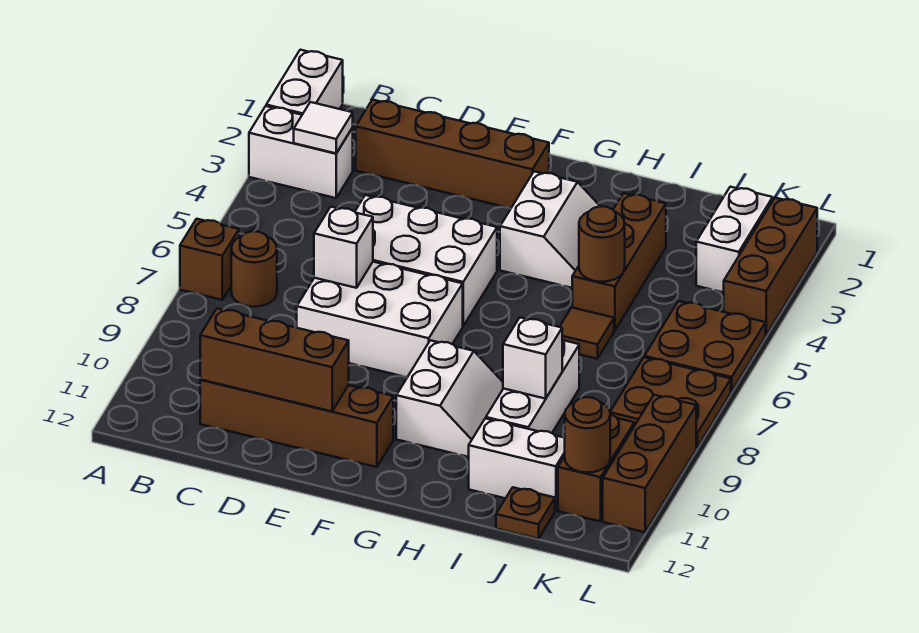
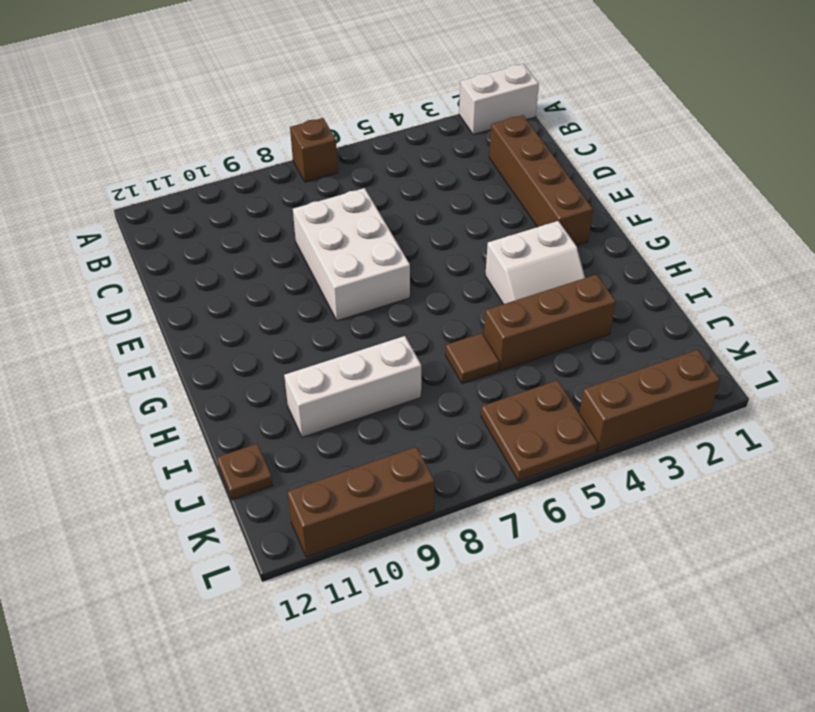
none -> white brick A3:B3 level 1
none -> brown round brick B7 level 1
none -> brown brick C11:F11 level 1

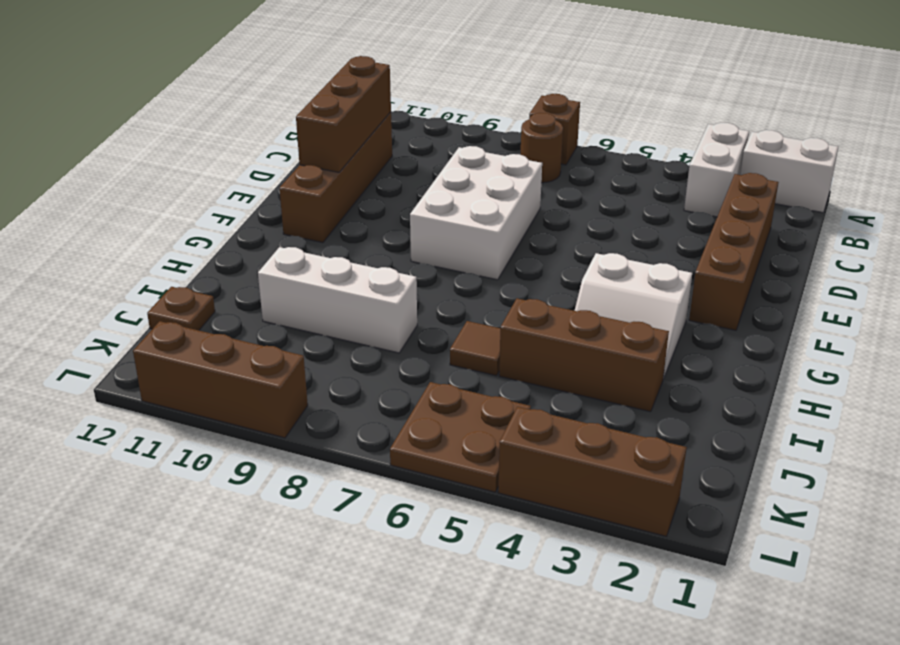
none -> white brick D5:F6 level 1
none -> white slope G9:H10 level 1 top G
none -> white brick I11:J11 level 1

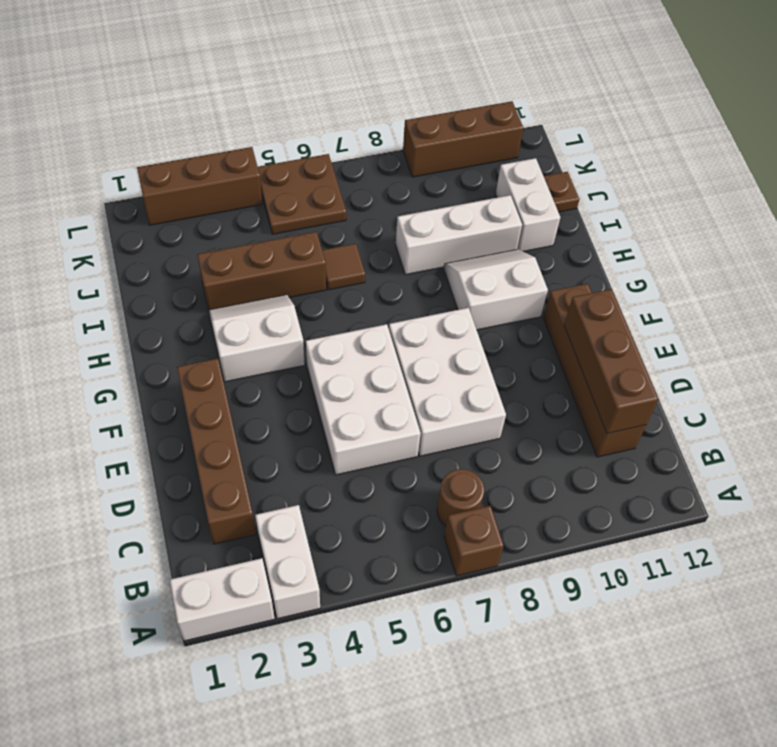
none -> white brick K2:K3 level 1
none -> brown plate K7:L8 level 1
none -> brown brick K10:K11 level 1

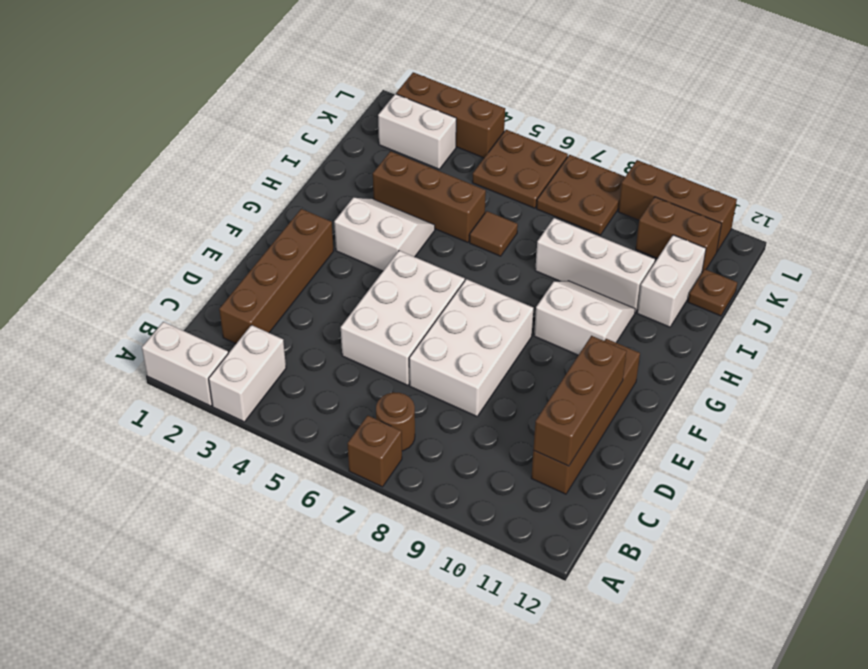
none -> white tile B3 level 2
none -> white brick D7 level 2
none -> brown round brick I5 level 2

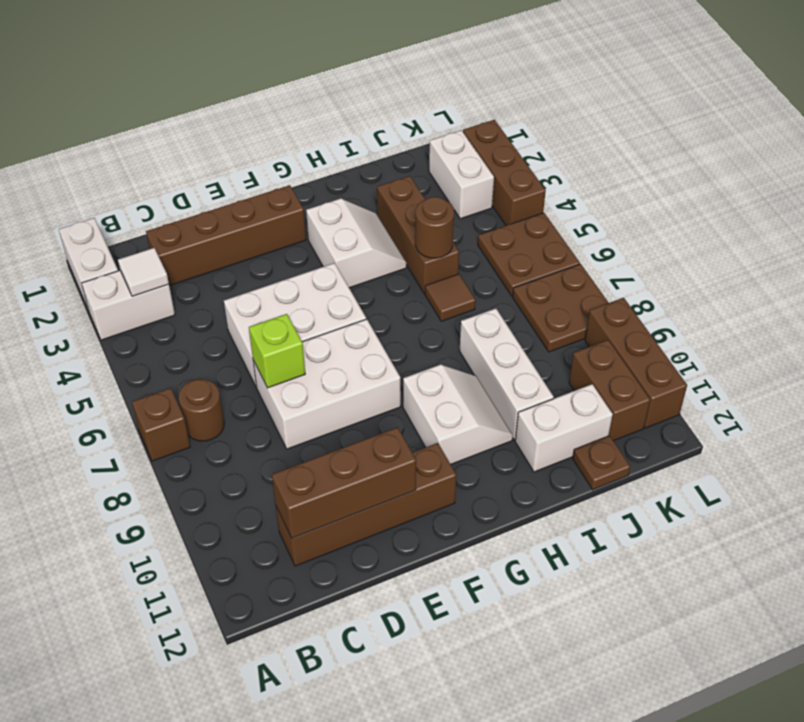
lime brick D7 level 2 -> white brick D7 level 2
none -> white brick I9 level 2
none -> brown round brick K11 level 2

